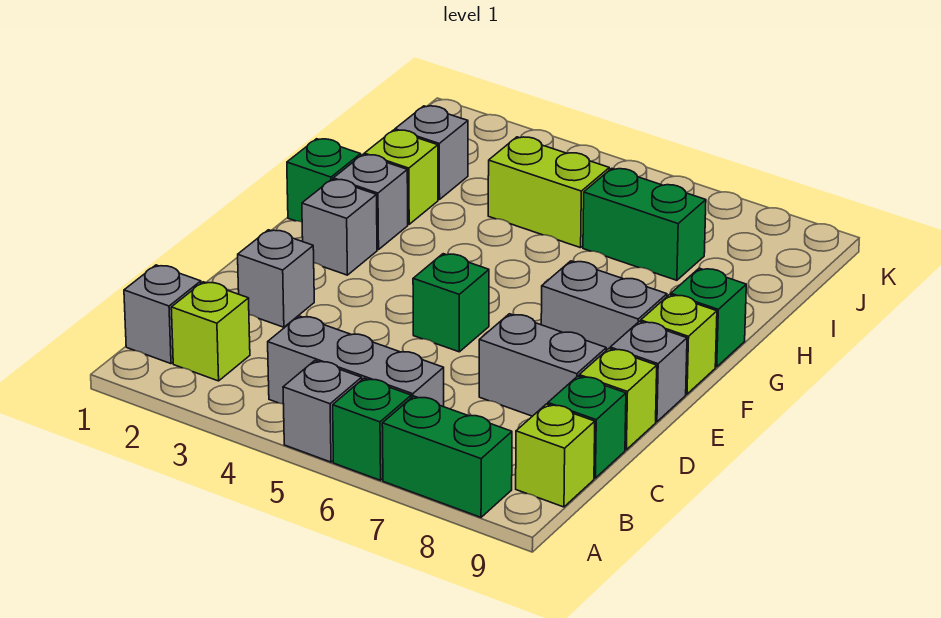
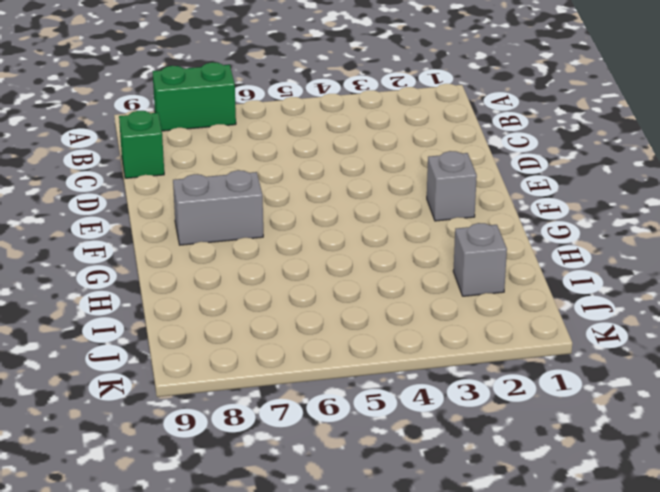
none -> grey brick A5 level 1
none -> green brick A6 level 1
none -> grey brick B1 level 1

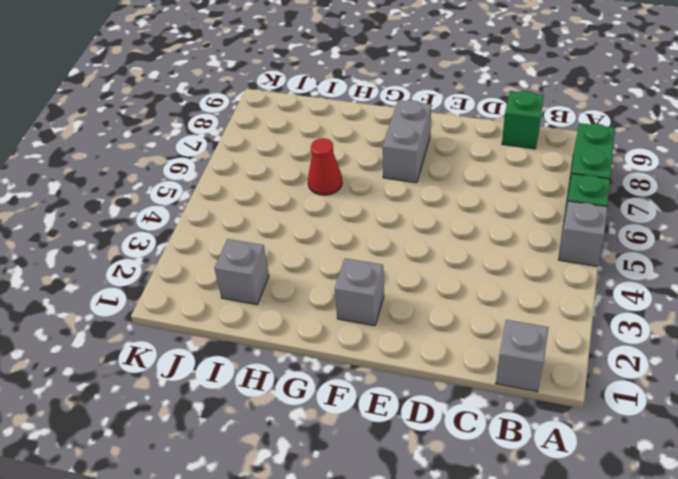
red cone H6 level 1 -> none
none -> lime brick B2 level 1
none -> grey brick B4:B6 level 1
none -> lime brick B9 level 1

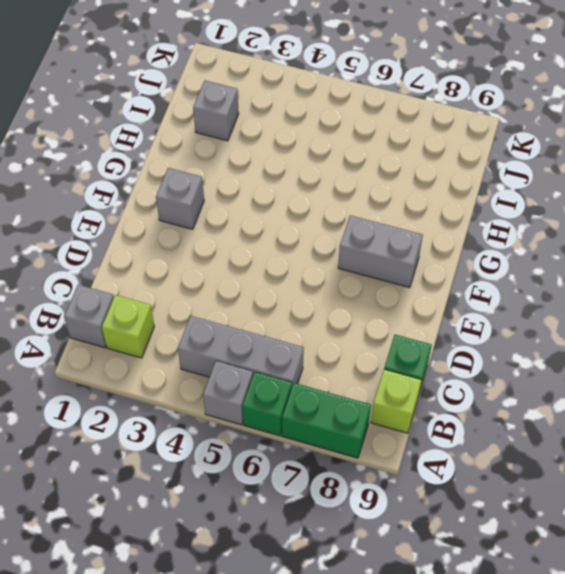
none -> grey brick D2 level 1
none -> grey brick D7:D8 level 1
none -> lime brick D9 level 1

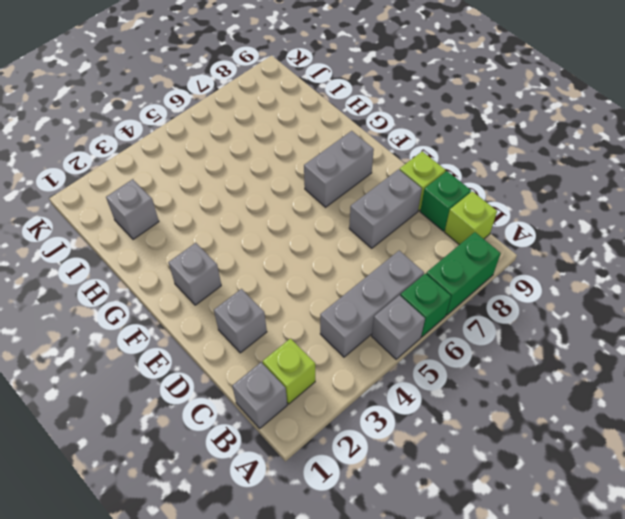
none -> green brick E5 level 1
none -> grey brick E9 level 1
none -> lime brick F9 level 1

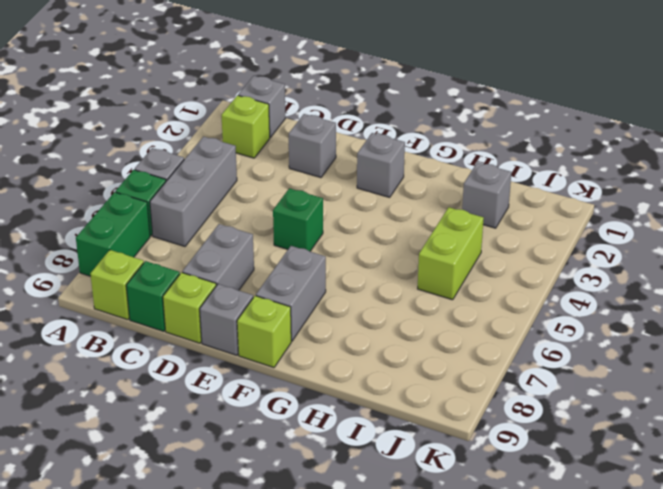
none -> green brick G1 level 1
none -> grey brick G2 level 1
none -> green brick G9 level 1

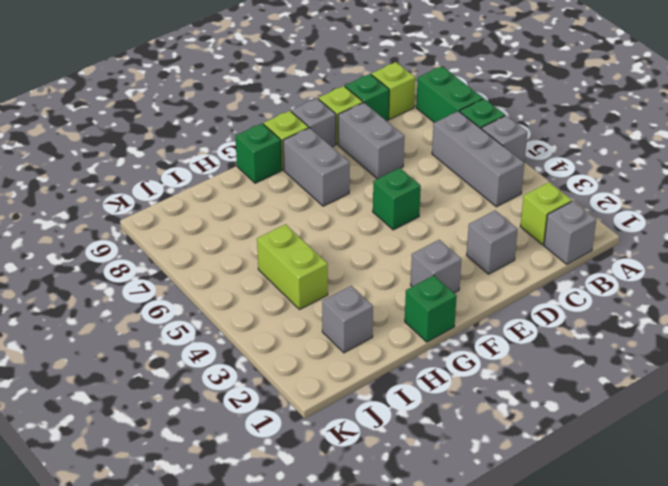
none -> grey brick G2 level 1
none -> lime brick H2 level 1
none -> green brick I6:I7 level 1

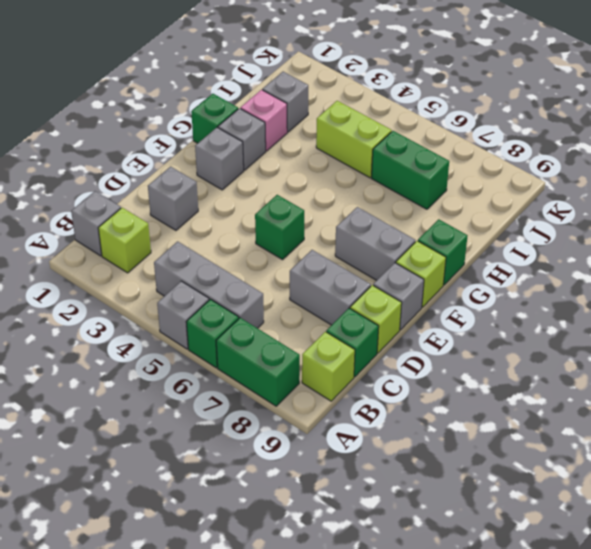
pink brick H2 level 1 -> lime brick H2 level 1

